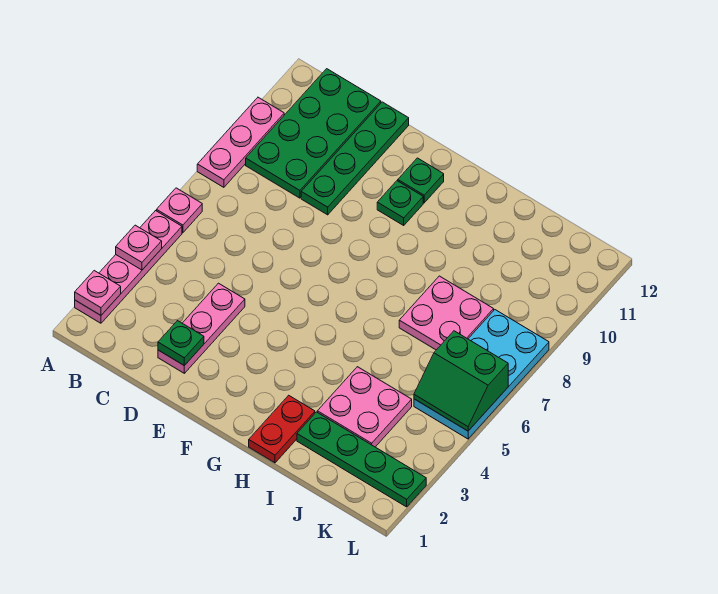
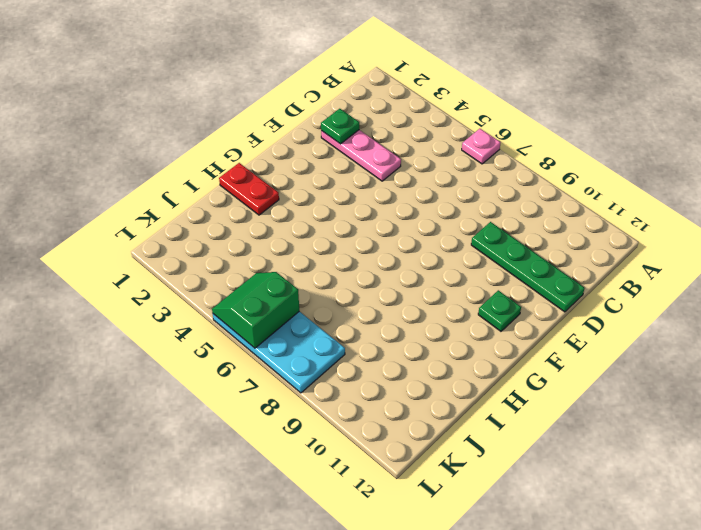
none -> pink plate A2:A5 level 1
none -> pink plate A8:A10 level 1
none -> green plate B9:C12 level 1

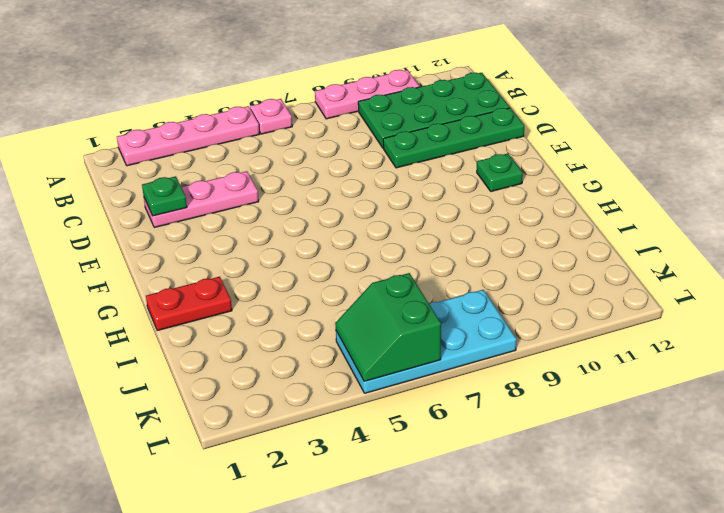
none -> green plate F10 level 1
none -> green plate I2:L2 level 1
none -> pink plate I3:J4 level 1

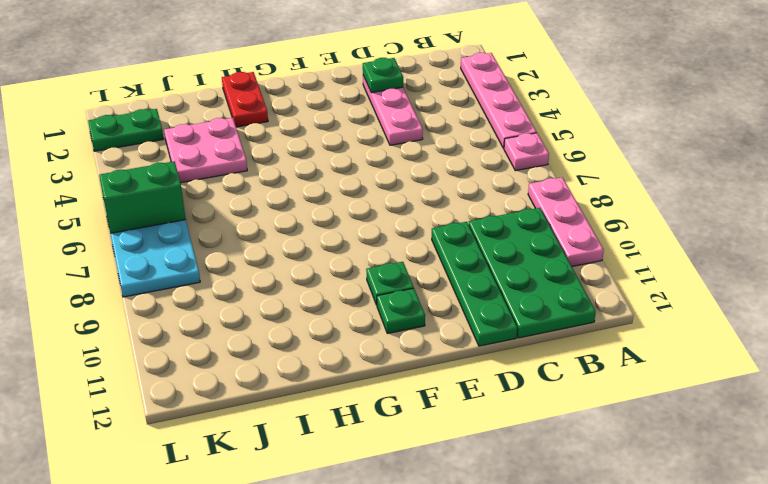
green plate K2:L2 level 1 -> green plate I2:L2 level 1
none -> pink plate I7:J8 level 1
none -> pink plate A2 level 2
none -> pink plate A4 level 2

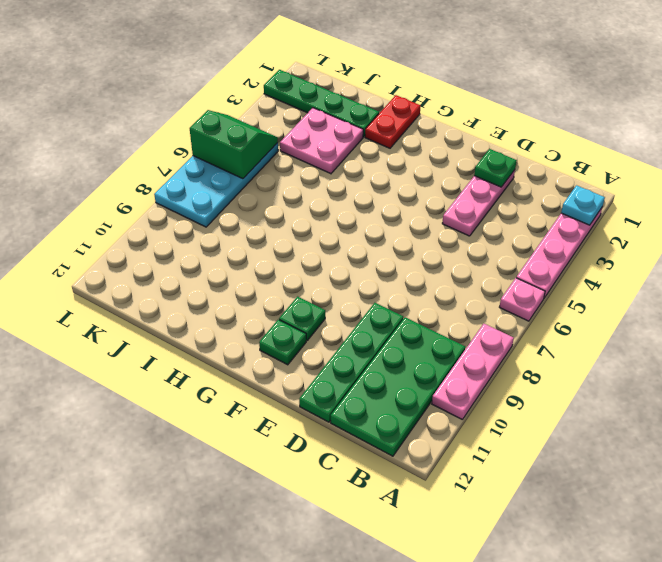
cyan plate A2 level 2 -> pink plate A2 level 2
none -> pink plate I7:J8 level 1
none -> pink plate A4 level 2

